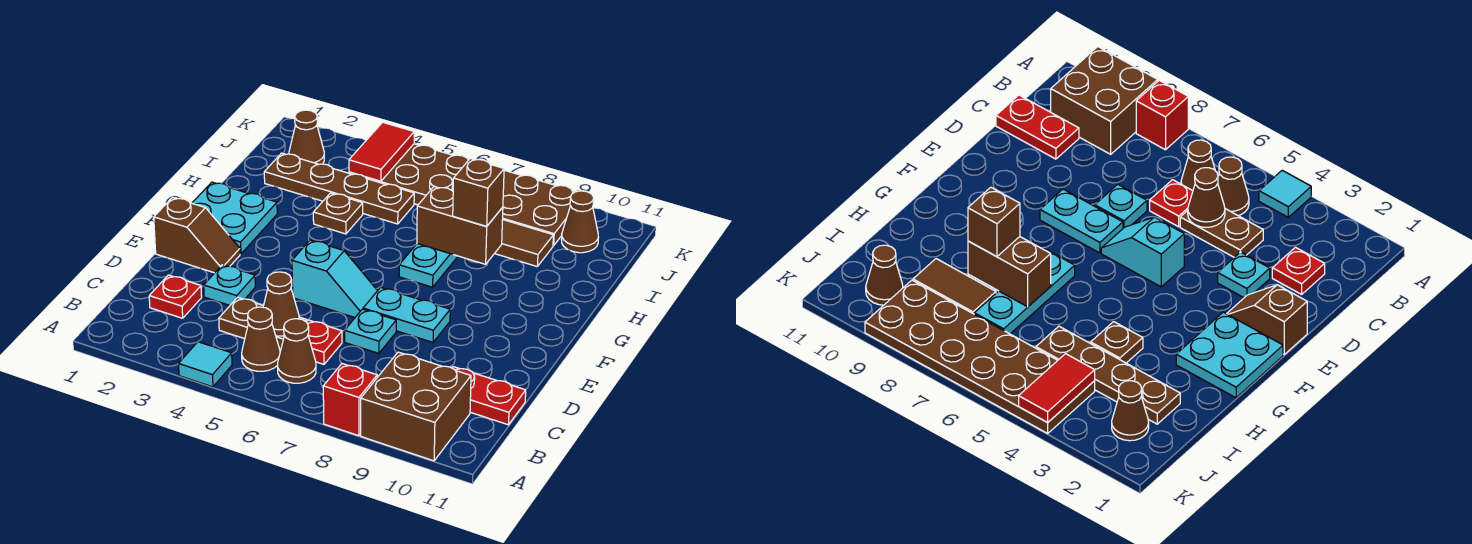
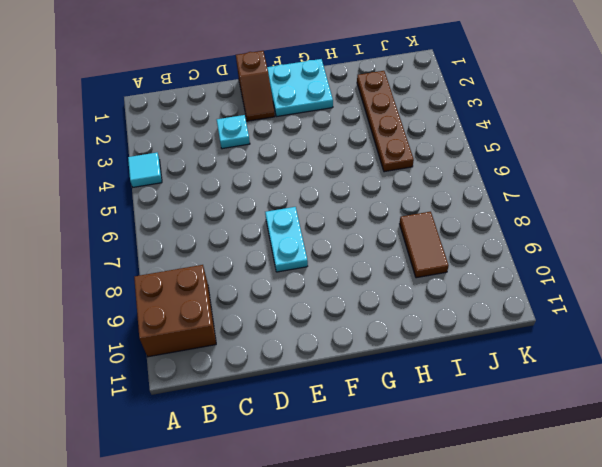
none -> red brick A8 level 1
none -> brown cone B5 level 1
none -> brown cone B6 level 1

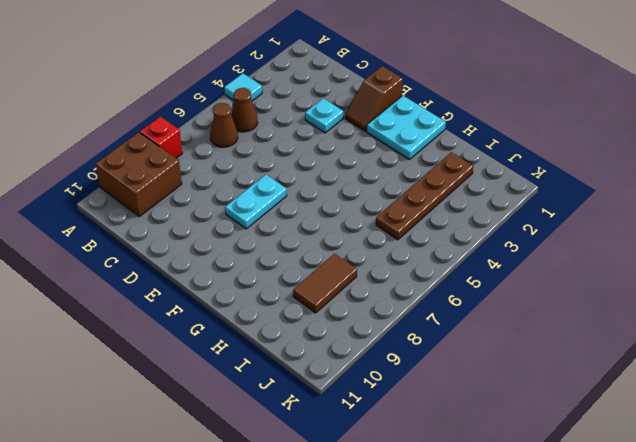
none -> red plate C2 level 1
none -> brown plate C4:C5 level 1
none -> red plate C6 level 1

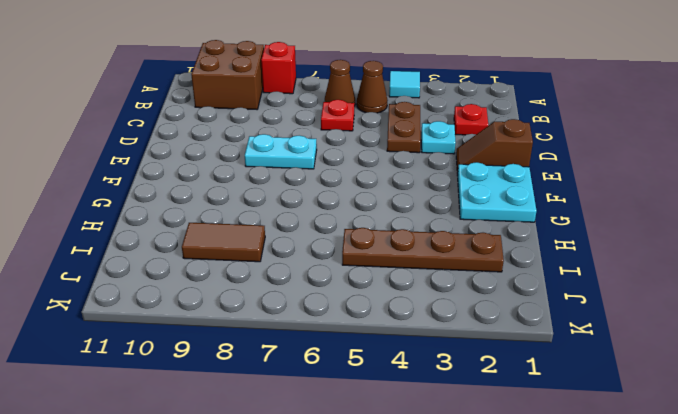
brown plate C4:D4 level 1 -> brown plate C4:C5 level 1
none -> red plate C10:C11 level 1
none -> cyan plate D7 level 1
none -> cyan slope E5:E6 level 1 top 5

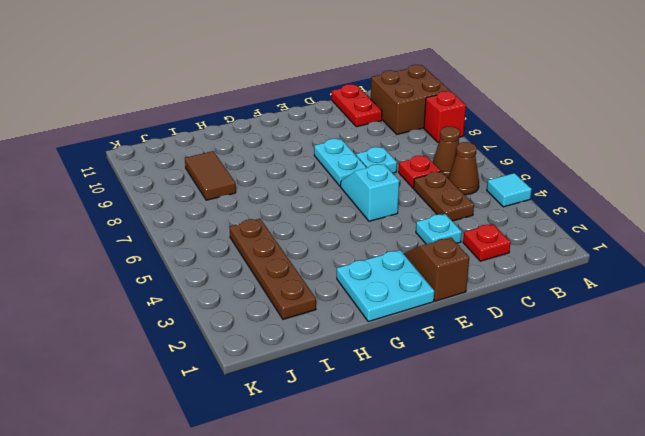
none -> cyan plate G7:I7 level 1
none -> brown plate H4 level 1
none -> brown cone J2 level 1

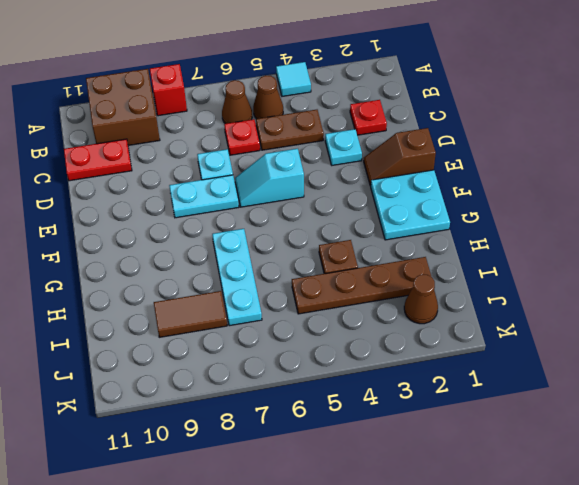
none -> brown plate J4:K9 level 1
none -> brown cone J10 level 1
none -> brown cone C5 level 2

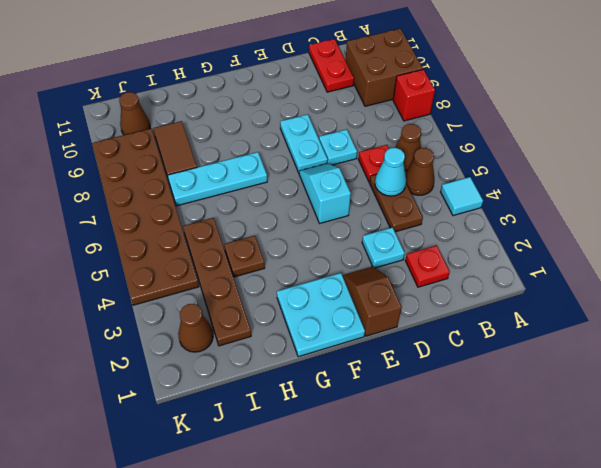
cyan cone C5 level 2 -> brown cone C5 level 2
none -> brown brick H7:H8 level 2
none -> red tile J4:K4 level 2
none -> brown brick H8 level 3

